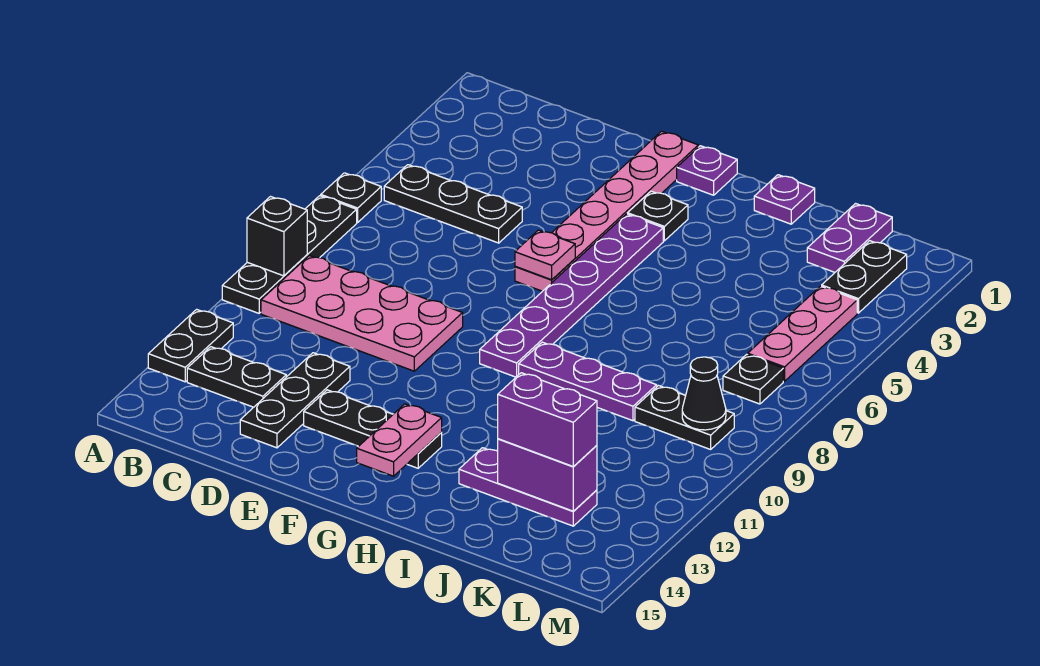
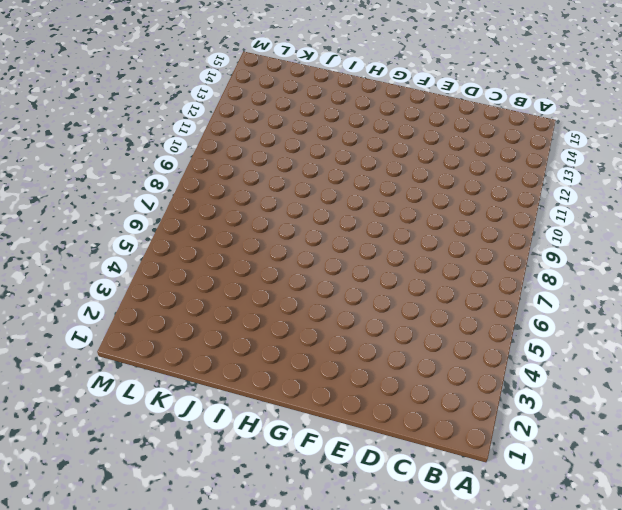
none -> black plate A6 level 1
none -> black plate A7:A10 level 1
none -> black plate A12:A13 level 1

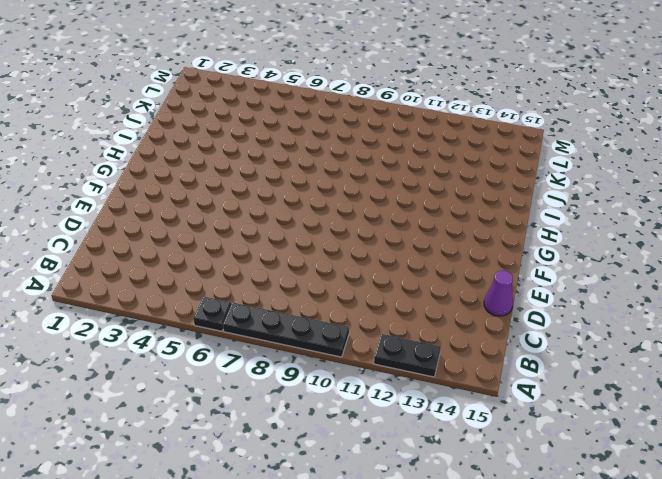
purple cone D15 level 1 -> none
none -> black plate B5:D5 level 1
none -> pink plate B9:E10 level 1
none -> black plate B13:C13 level 1

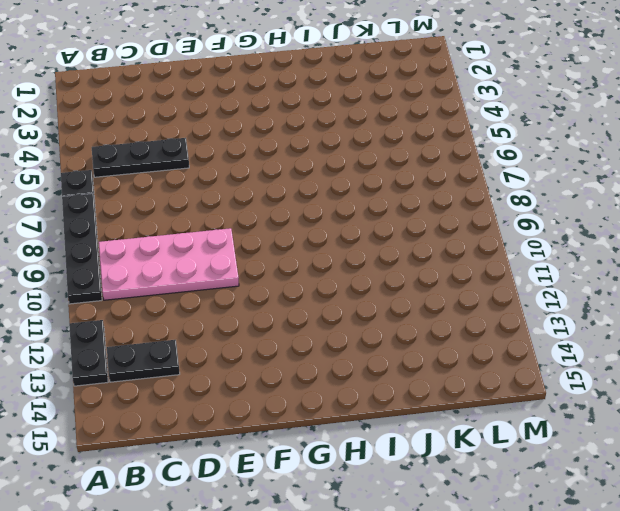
none -> black plate D12:D14 level 1
none -> black plate E13:G13 level 1
none -> pink plate F1:F6 level 1

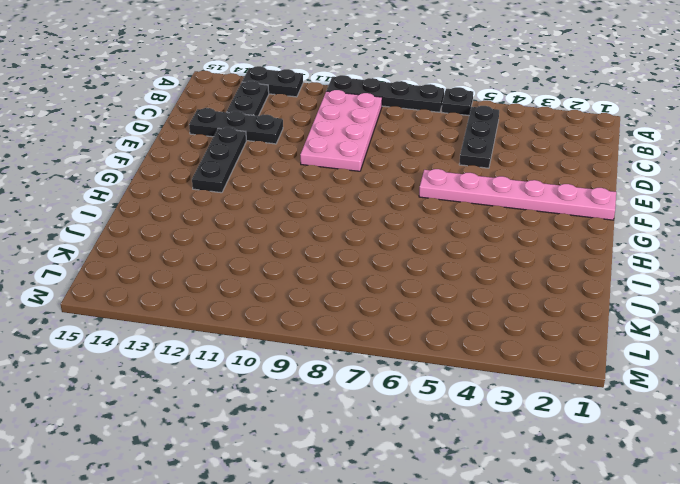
none -> purple plate G1 level 1
none -> black plate G3 level 1
none -> purple plate G4:G9 level 1

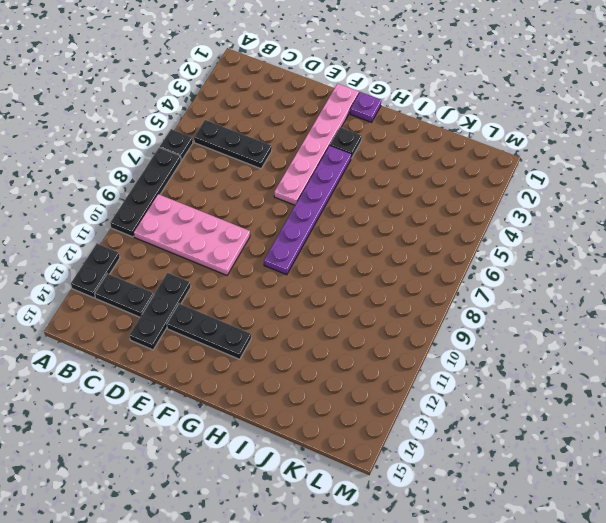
none -> purple plate H9:J9 level 1
none -> purple plate I1 level 1
none -> purple plate I13:K13 level 1

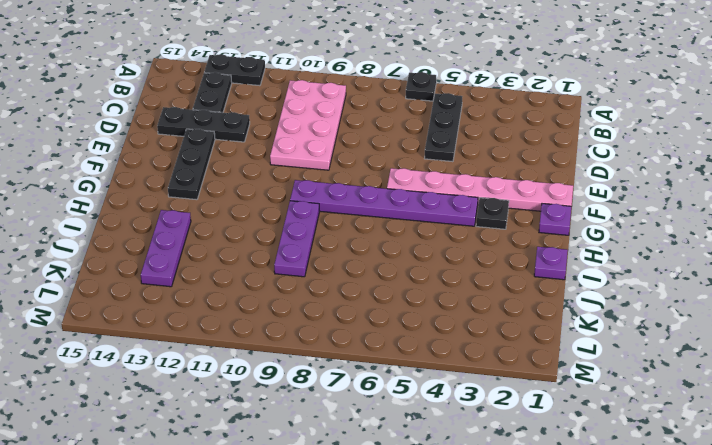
none -> black plate A7:A10 level 1
none -> purple plate K1:K2 level 1
none -> black plate K9:L9 level 1

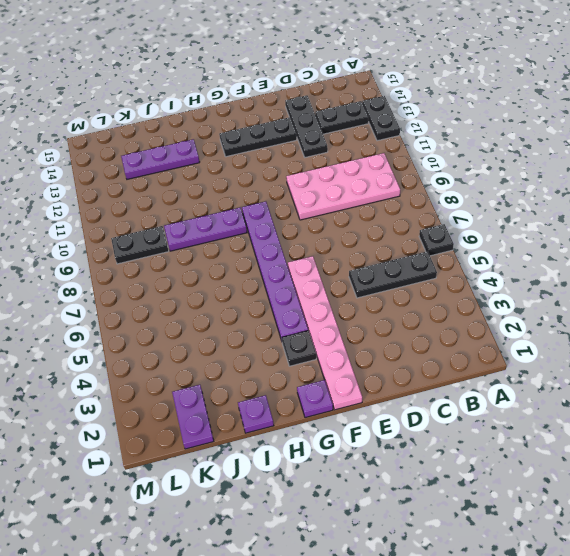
none -> black plate A7:A10 level 1
none -> black plate L2:L3 level 1
none -> pink plate L4:L6 level 1

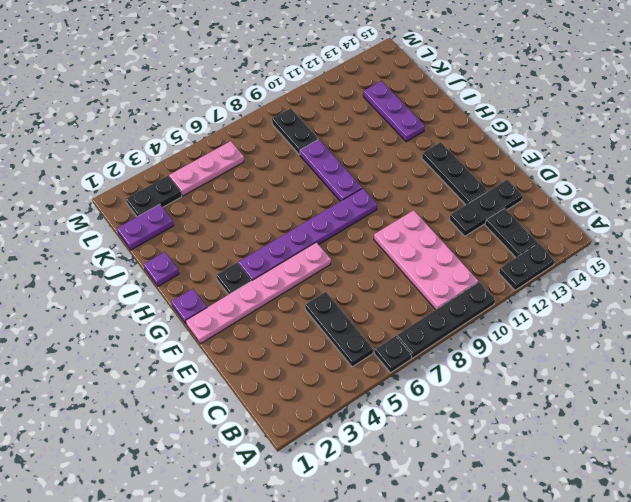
none -> black plate L7 level 1
none -> black brick A9 level 2
none -> pink plate F6 level 2

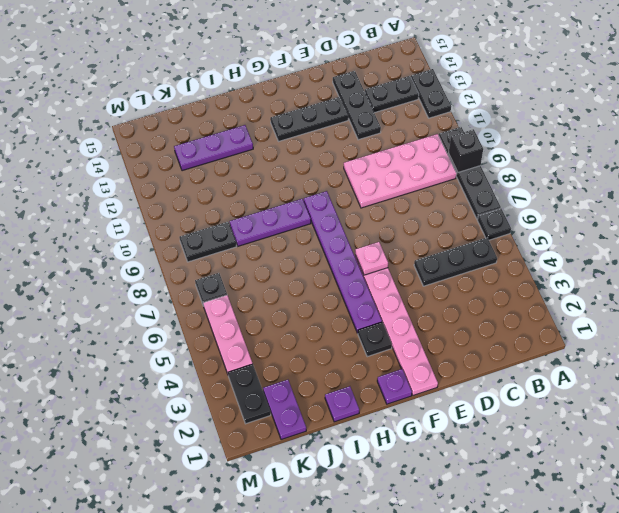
none -> pink plate G13:G14 level 2
none -> purple brick J13:K13 level 2
none -> black cone L9 level 2

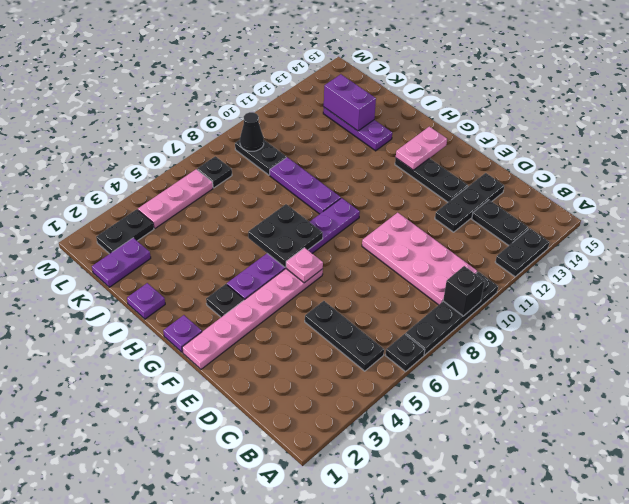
black plate G6:H7 level 2 -> none
none -> purple brick J13:K13 level 3

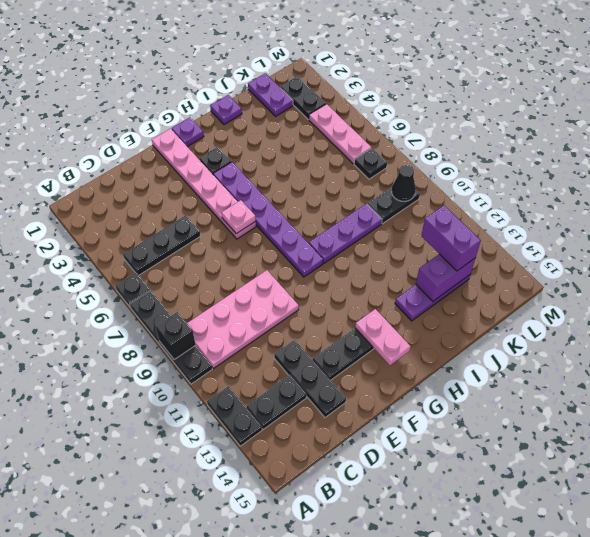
purple brick K12:K13 level 3 -> purple brick J13:K13 level 3

